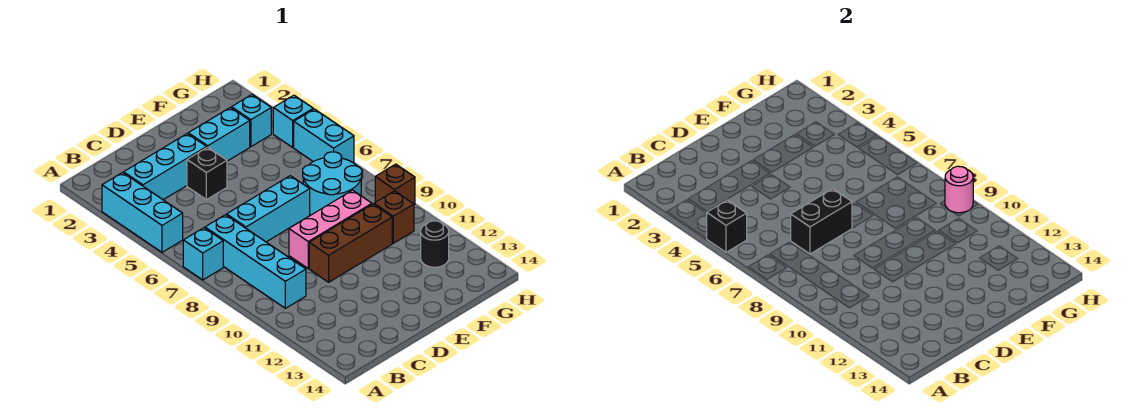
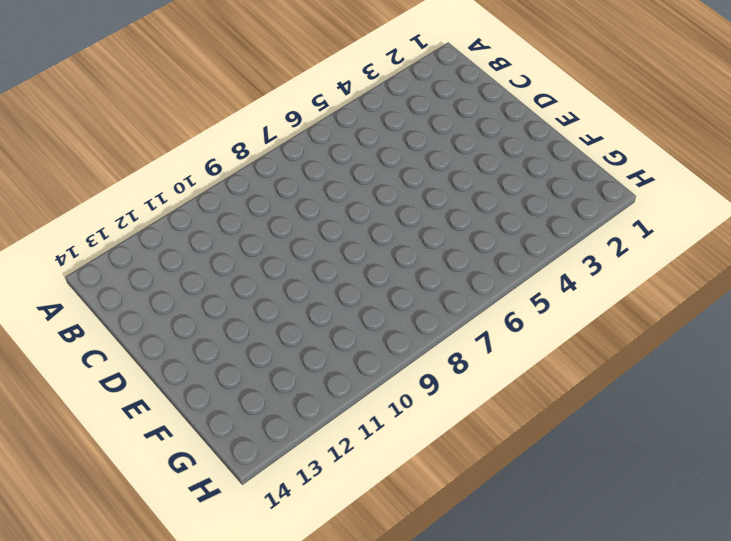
none -> cyan brick A3:A5 level 1
none -> cyan brick A7 level 1
none -> cyan brick B3:D3 level 1

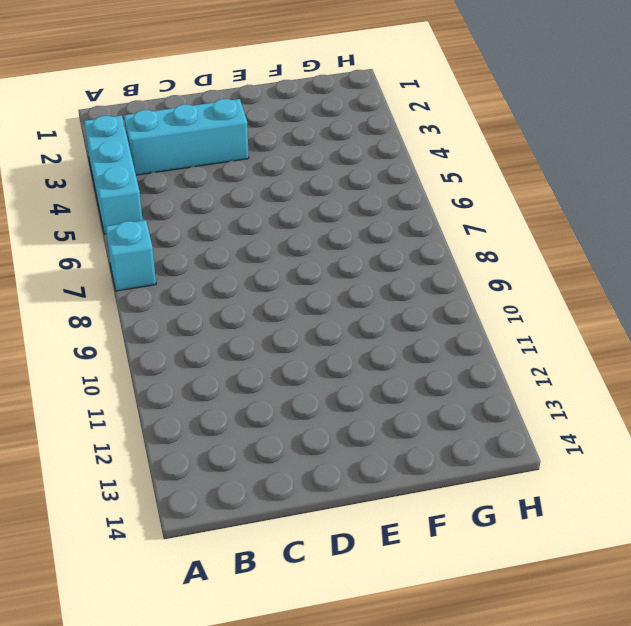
none -> cyan brick B7:B10 level 1
none -> cyan brick C7:E7 level 1
none -> black brick D4 level 1

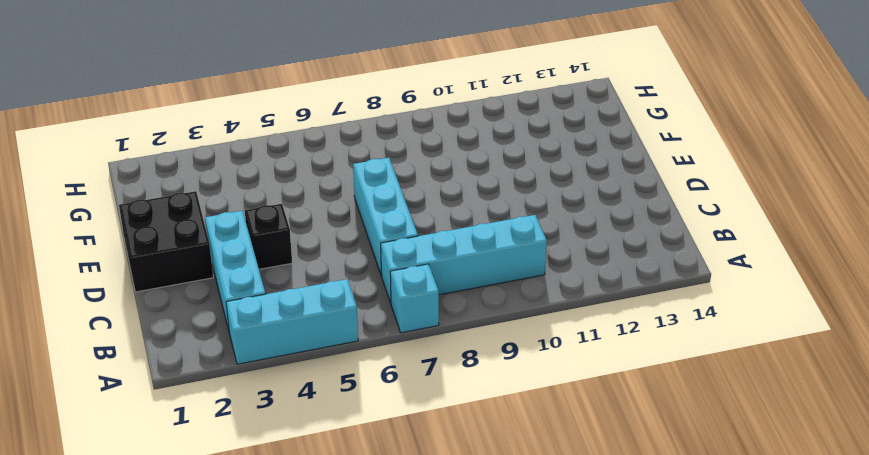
black brick D1:E2 level 1 -> none
none -> pink brick D9:F9 level 1
none -> brown brick D10:F10 level 1
none -> cyan brick E3:F3 level 1

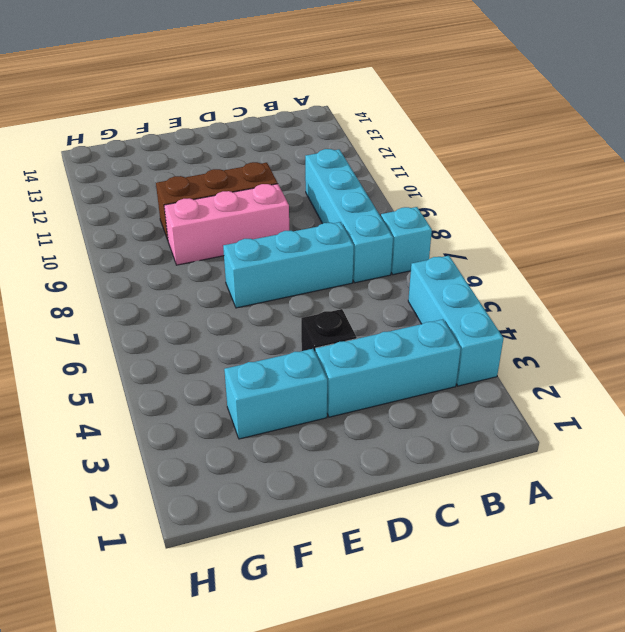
none -> cyan round brick F7:G8 level 1
none -> cyan brick G3 level 1
none -> brown brick G10 level 1

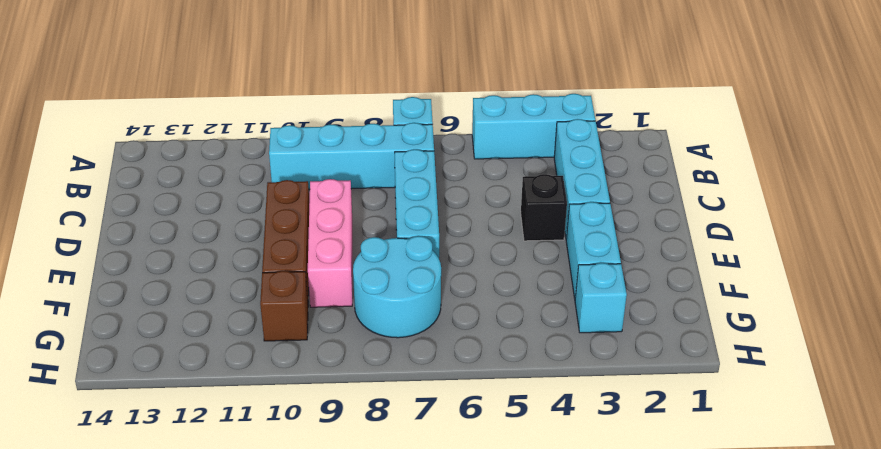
none -> black round brick G12 level 1
none -> cyan brick H4 level 1
none -> cyan brick H5:H6 level 1

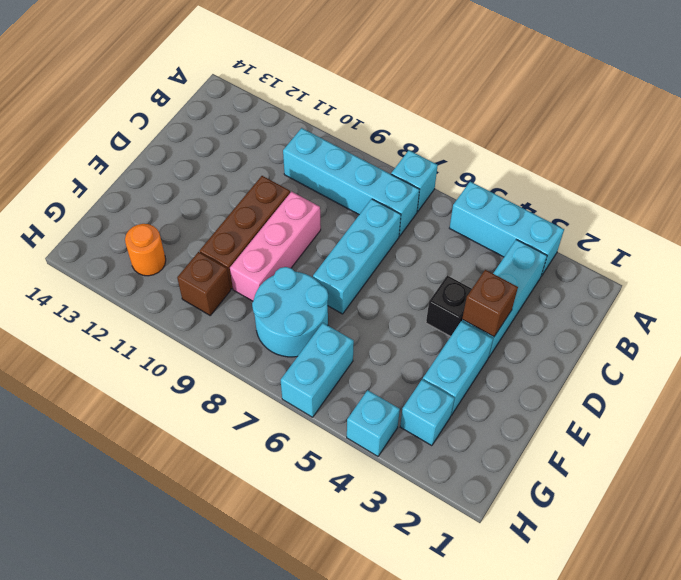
brown brick D3 level 2 -> brown brick H9 level 1
cyan brick G6:H6 level 1 -> cyan brick H5:H6 level 1
orange round brick G12 level 1 -> black round brick G12 level 1
none -> black brick A5 level 2
none -> black brick C7:D7 level 2
none -> pink round brick H9 level 2

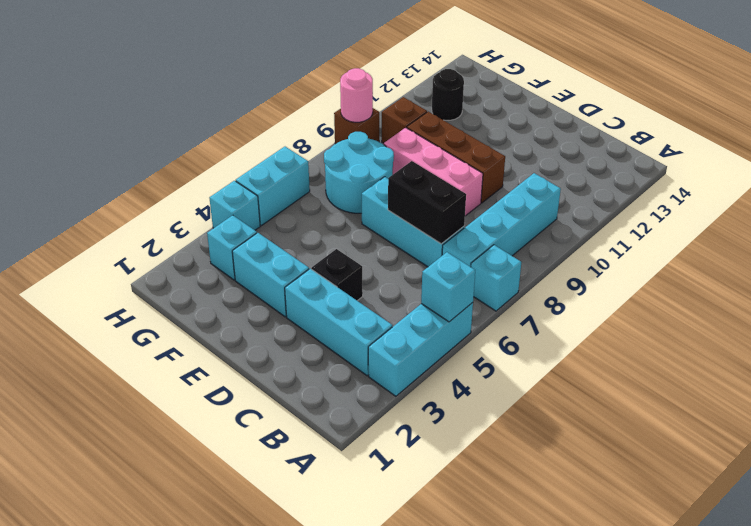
cyan brick A5 level 2 -> black brick A5 level 2

